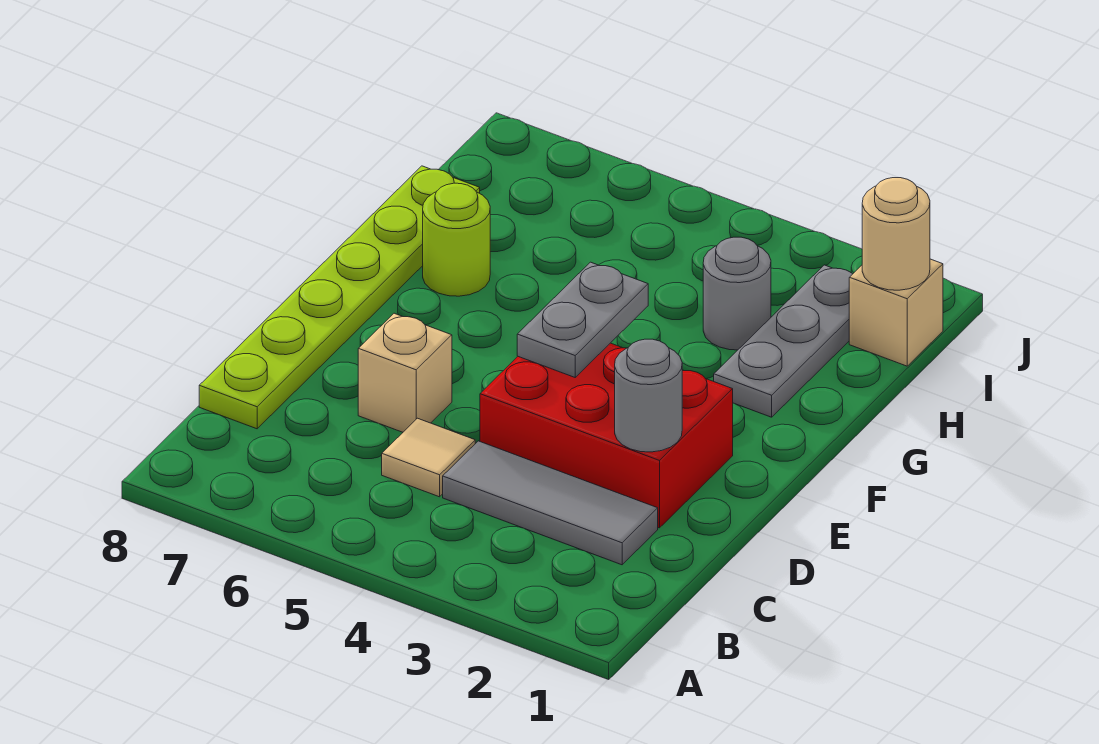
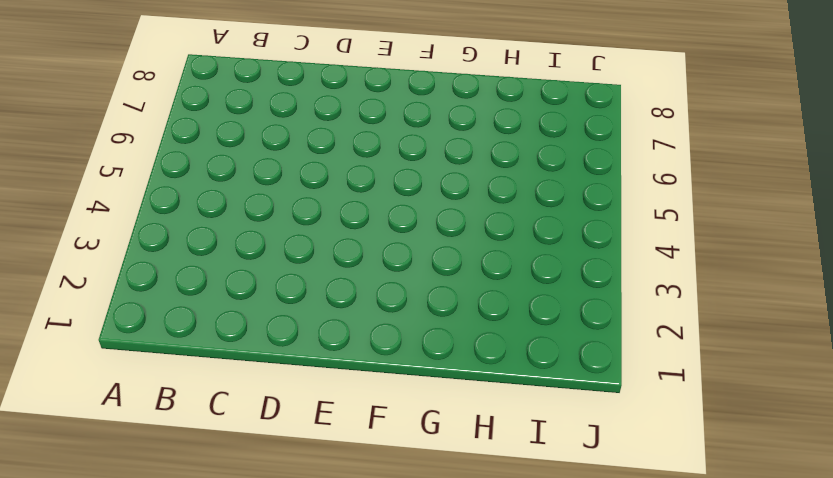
none -> grey tile C2:C4 level 1
none -> tan tile C5 level 1
none -> lime plate C8:H8 level 1

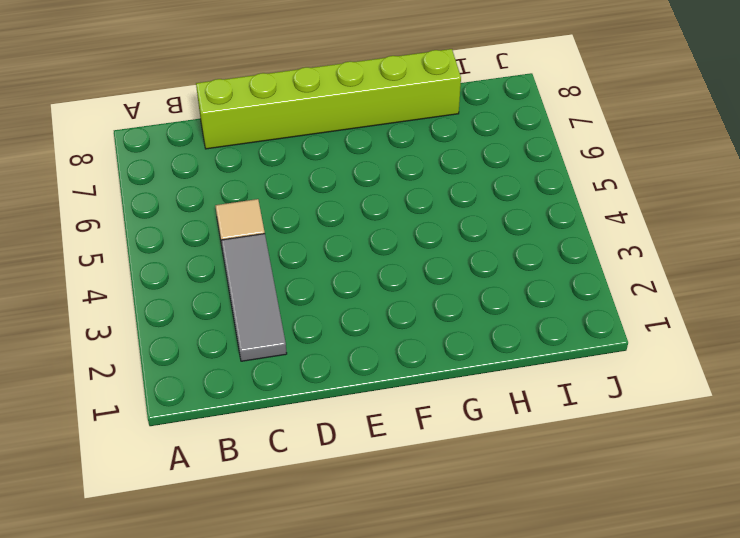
lime brick C8:H8 level 1 -> lime plate C8:H8 level 1
none -> red brick D2:E4 level 1
none -> tan brick D6 level 1
none -> grey plate G2:I2 level 1

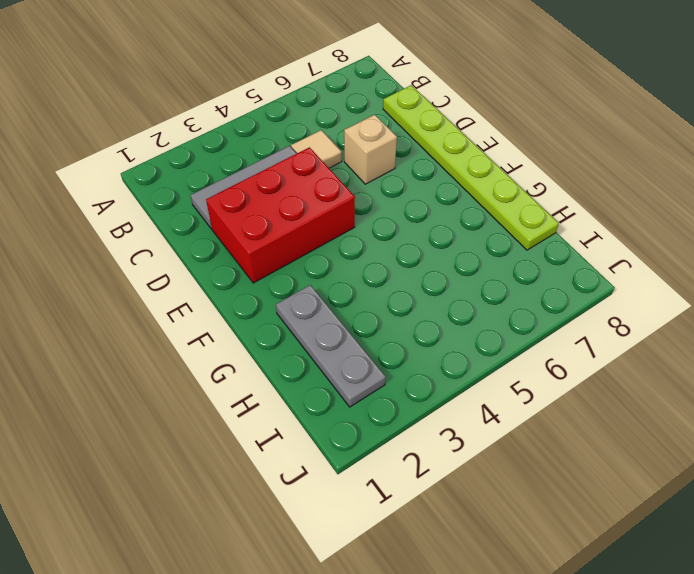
none -> lime round brick G7 level 1
none -> grey round brick H3 level 1
none -> tan brick I1 level 1

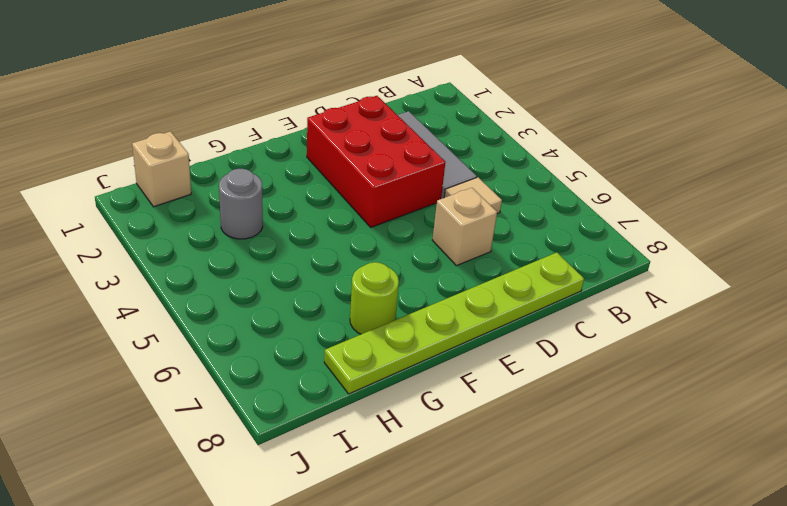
none -> grey plate G2:I2 level 1
none -> grey round brick D2 level 2
none -> grey plate E4:F4 level 2

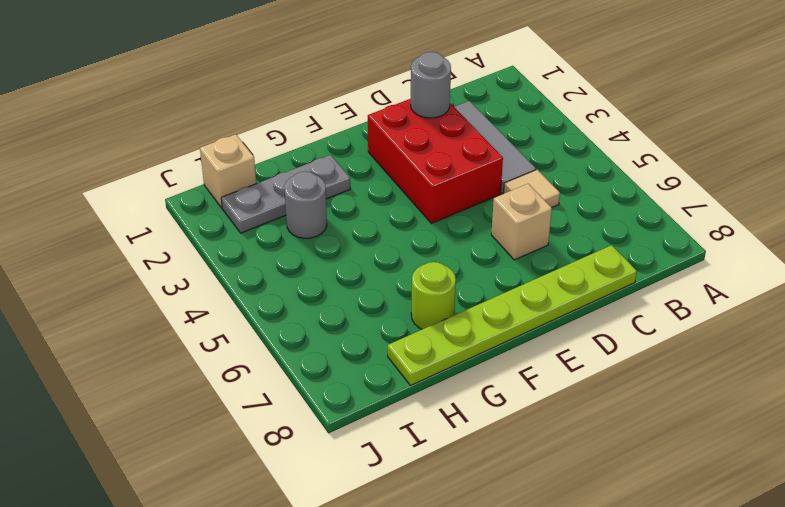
none -> grey plate E4:F4 level 2
none -> tan round brick I1 level 2

